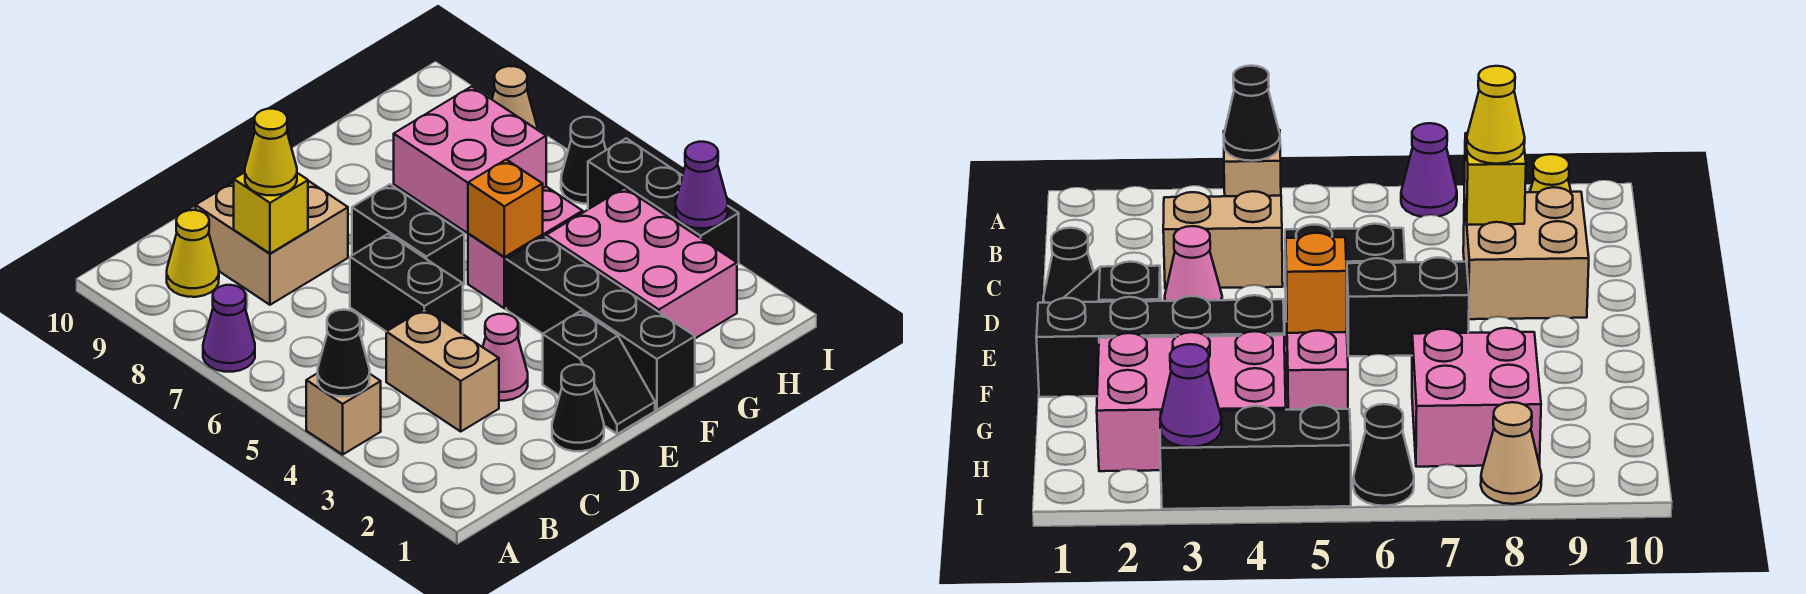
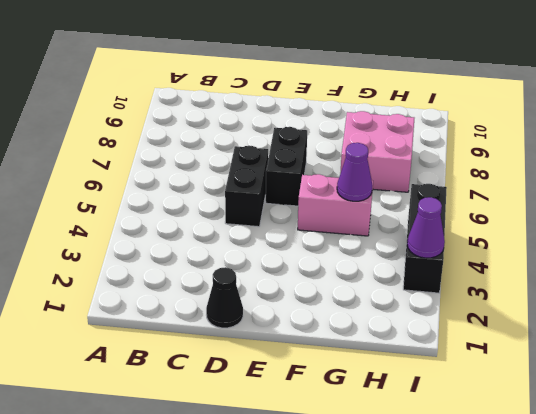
purple cone G5 level 2 -> purple cone A7 level 1
none -> tan brick A4 level 1
none -> yellow cone B9 level 1
none -> tan brick C3:C4 level 1

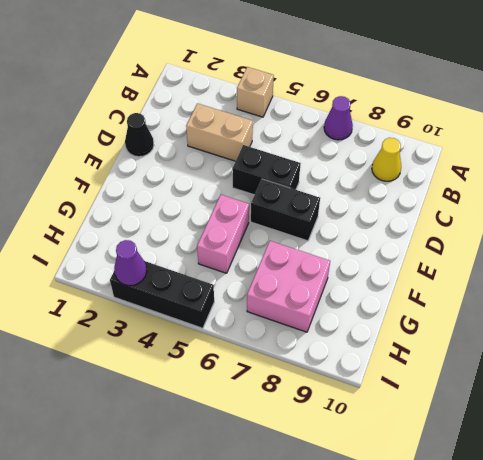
none -> tan brick C8:D9 level 1
none -> pink cone D3 level 1
none -> black slope E1:E2 level 1 top 2

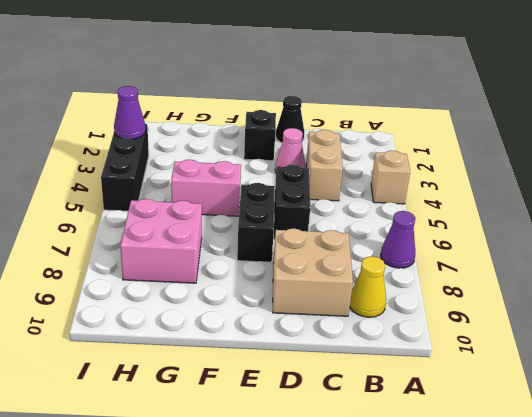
none -> black brick F1:F4 level 1
none -> pink brick G2:H4 level 1
none -> black cone I6 level 1

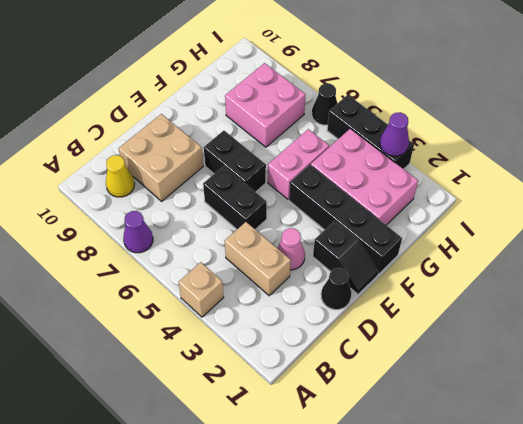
none -> tan cone I8 level 1
none -> black cone A4 level 2
none -> yellow brick C8 level 2

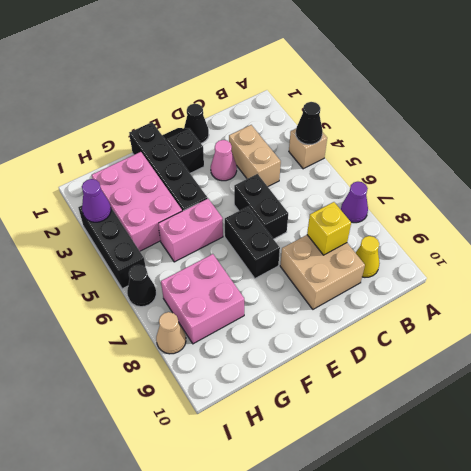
none -> orange brick F5 level 2
none -> yellow cone C8 level 3

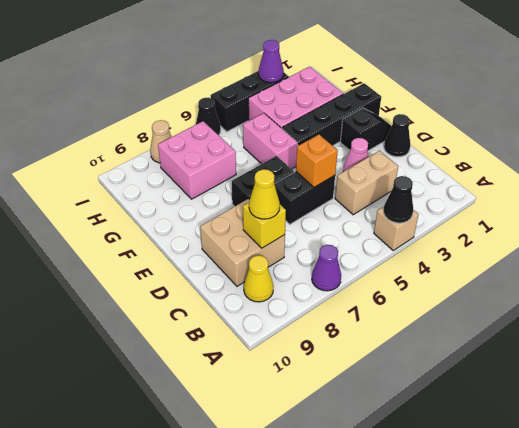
orange brick D5 level 2 -> orange brick F5 level 2

